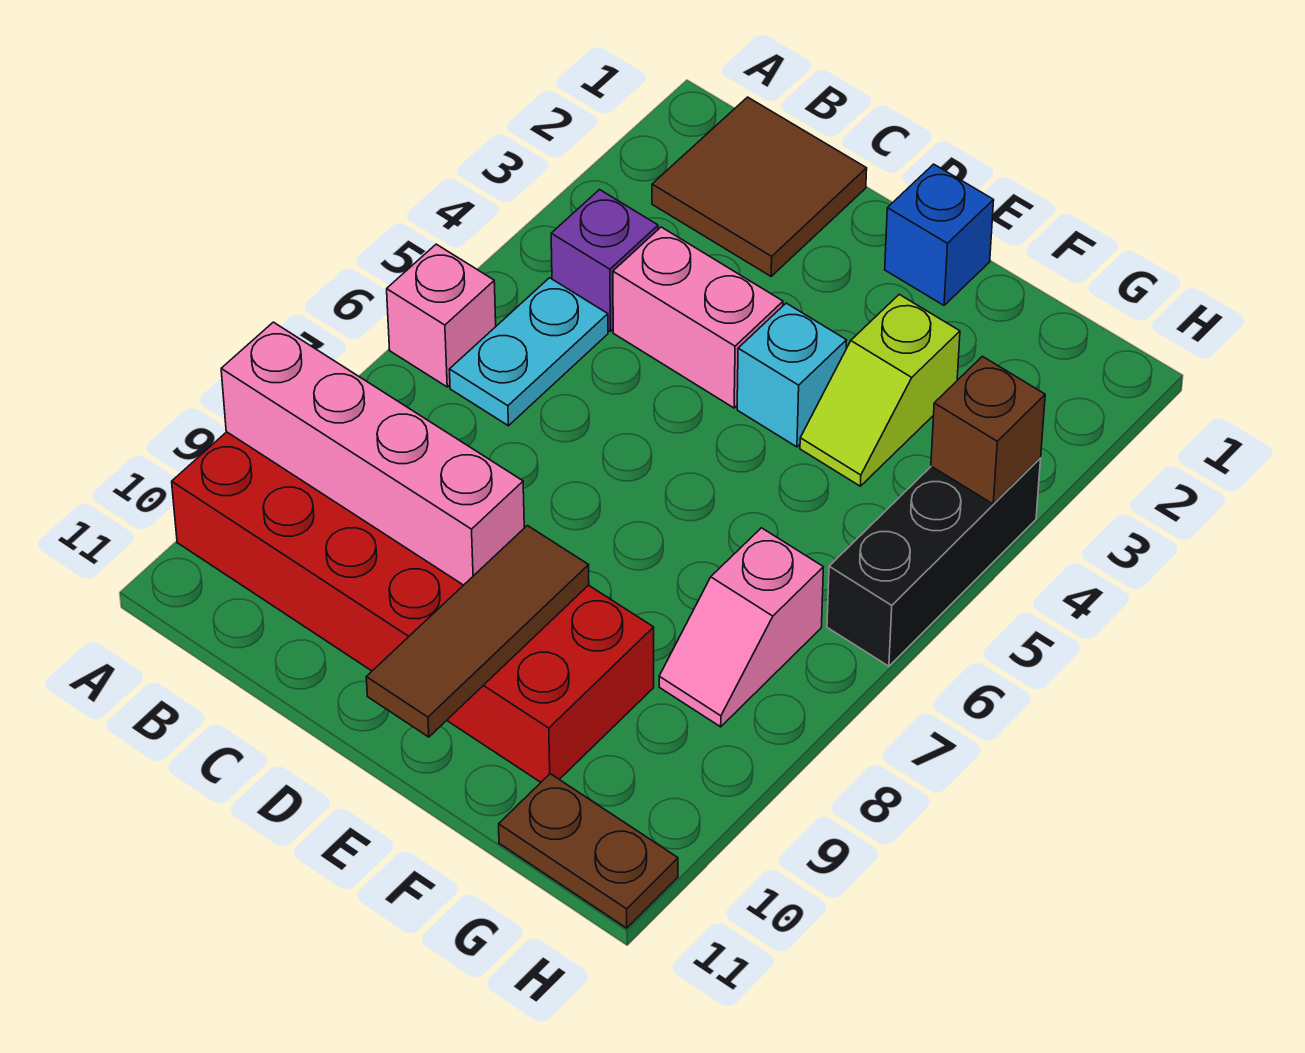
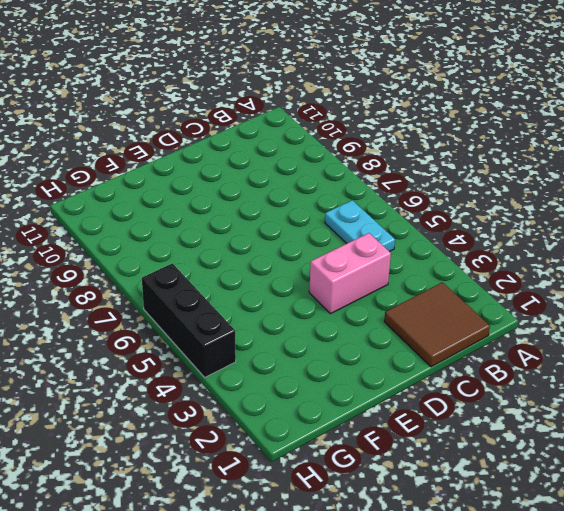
none -> pink brick A6 level 1
none -> red brick A9:F10 level 1
none -> purple brick B4 level 1

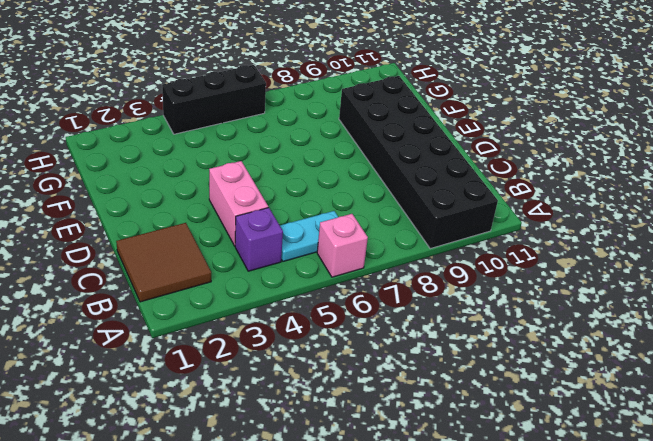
black brick A9:F10 level 1 -> red brick A9:F10 level 1
none -> blue brick E1 level 1
none -> cyan brick E4 level 1
none -> lime slope F3:F4 level 1 top 3

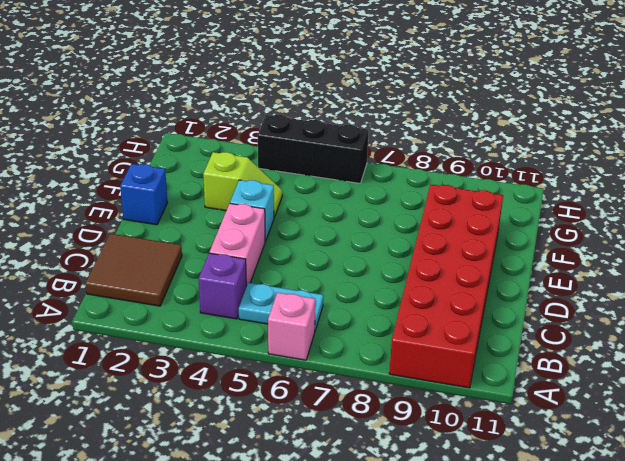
none -> pink slope G7:G8 level 1 top 7
none -> brown plate G11:H11 level 1
none -> pink brick A9:D9 level 2

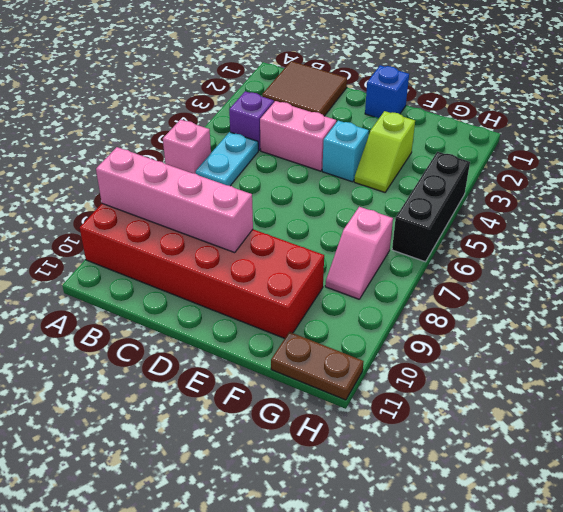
none -> brown tile E9:E11 level 2
none -> brown brick H4 level 2

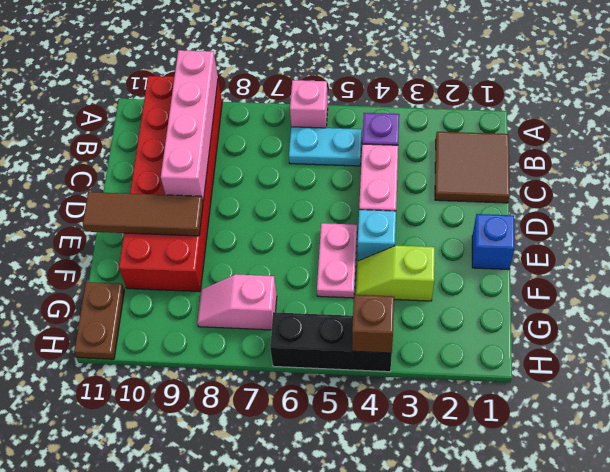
pink plate E5:F5 level 1 -> none

